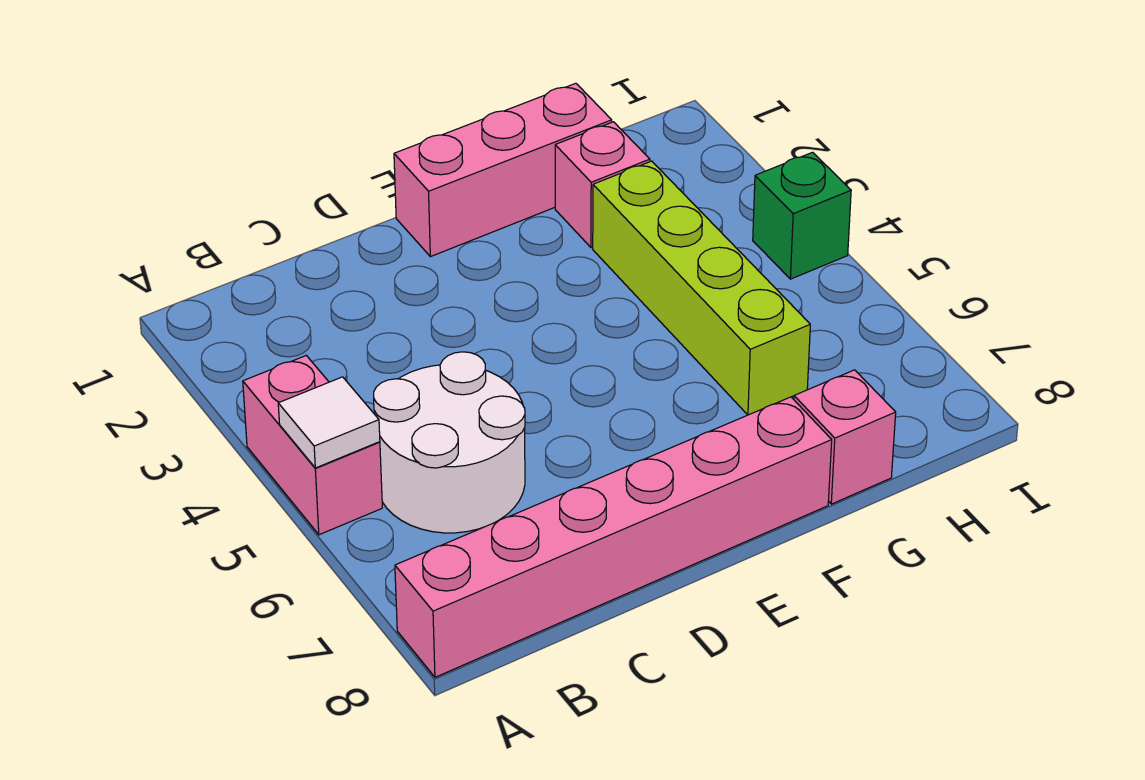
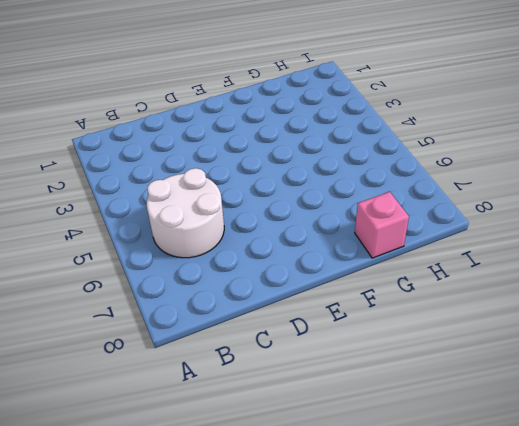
none -> pink brick A4:A5 level 1
none -> pink brick A8:F8 level 1

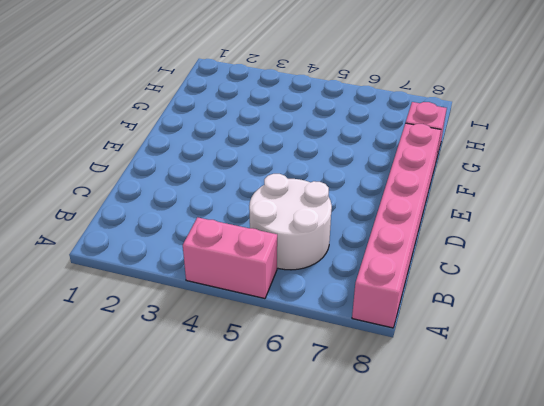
none -> pink brick E1:G1 level 1
none -> pink brick G2 level 1

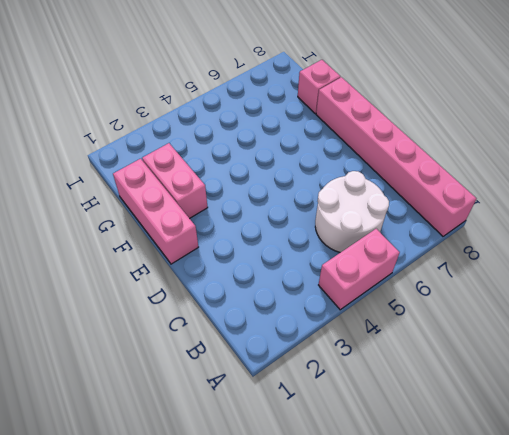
pink brick F2:G2 level 1 -> pink brick G2 level 1
none -> lime brick G3:G6 level 1
none -> green brick I4 level 1

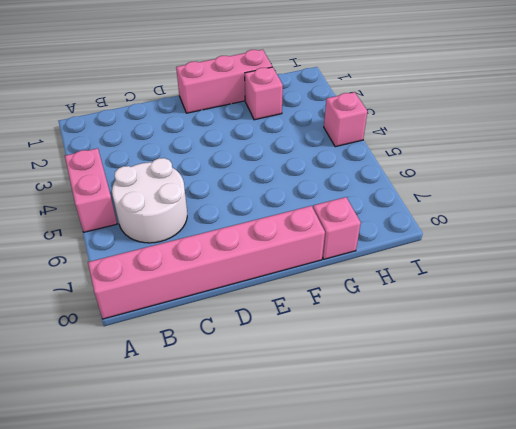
pink brick I4 level 1 -> green brick I4 level 1
none -> lime brick G3:G6 level 1
none -> white tile A5 level 2

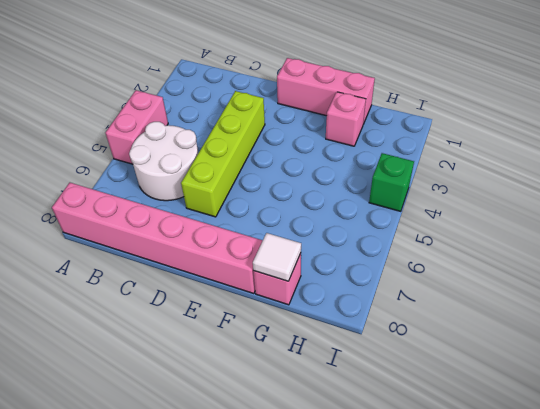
lime brick D3:D6 level 1 -> lime brick G3:G6 level 1
white tile G8 level 2 -> white tile A5 level 2

